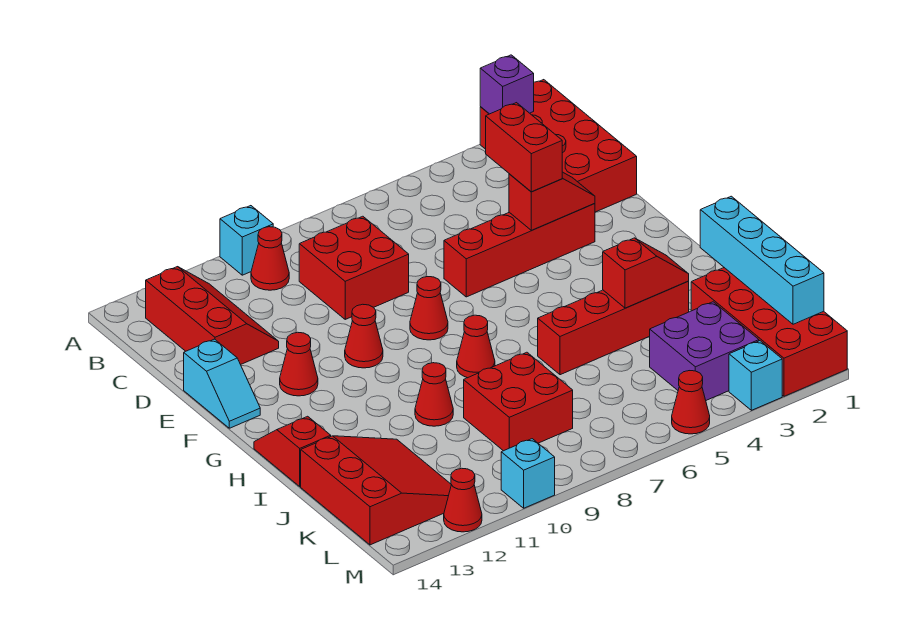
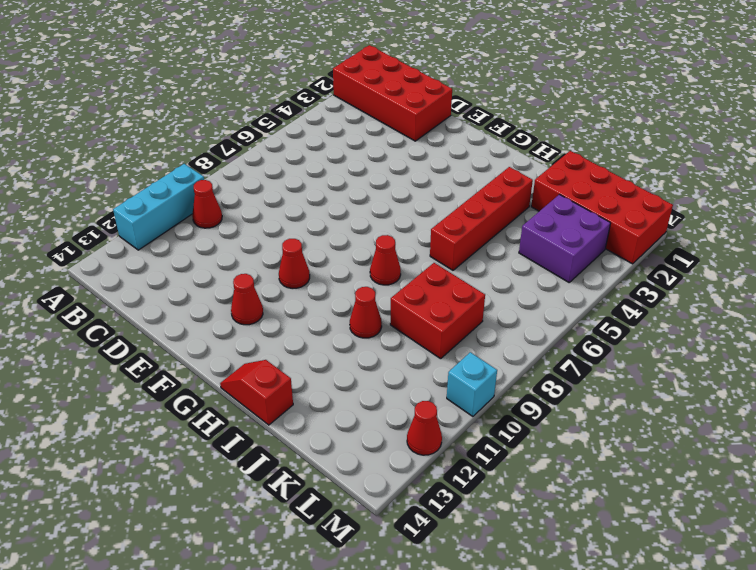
cyan brick A10:A12 level 1 -> cyan brick A10 level 1
none -> red slope B12:D13 level 1 top 13
none -> red brick C8:D9 level 1
none -> red brick E3:E6 level 1

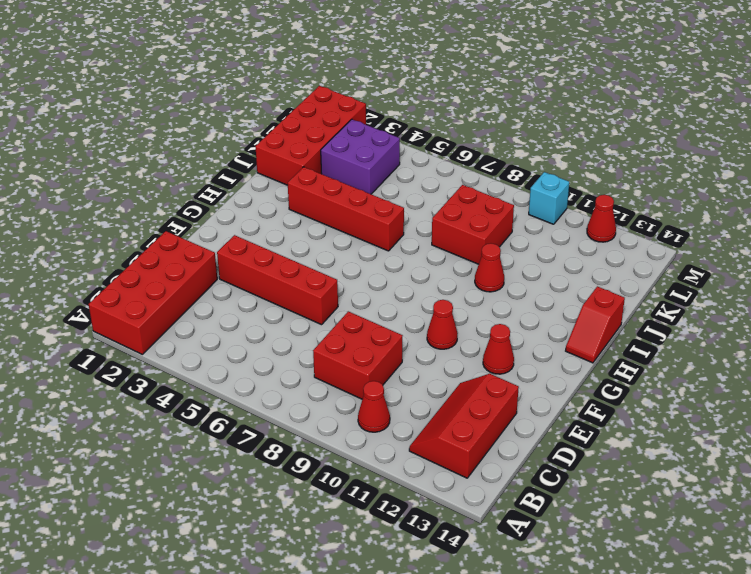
none -> cyan brick A10 level 1
none -> cyan slope E14:F14 level 1 top E
none -> red cone F8 level 1

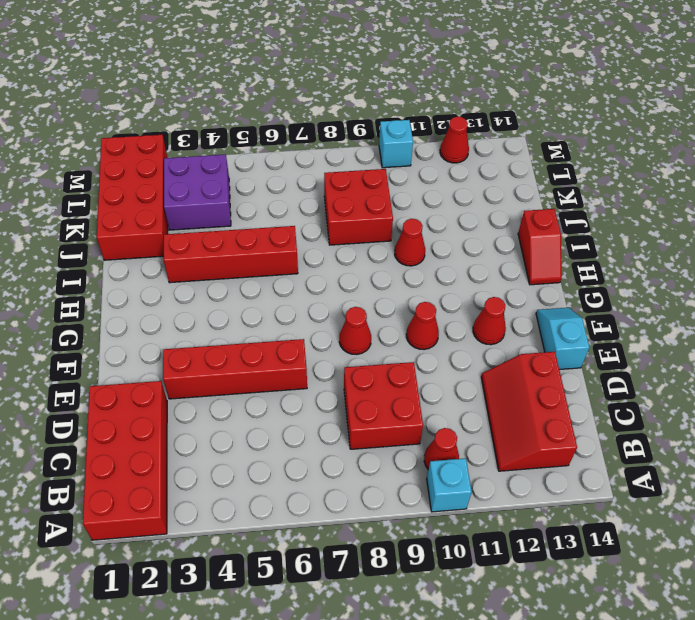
none -> red cone H8 level 1
none -> red slope J12:L14 level 1 top 14
none -> cyan brick M3 level 1

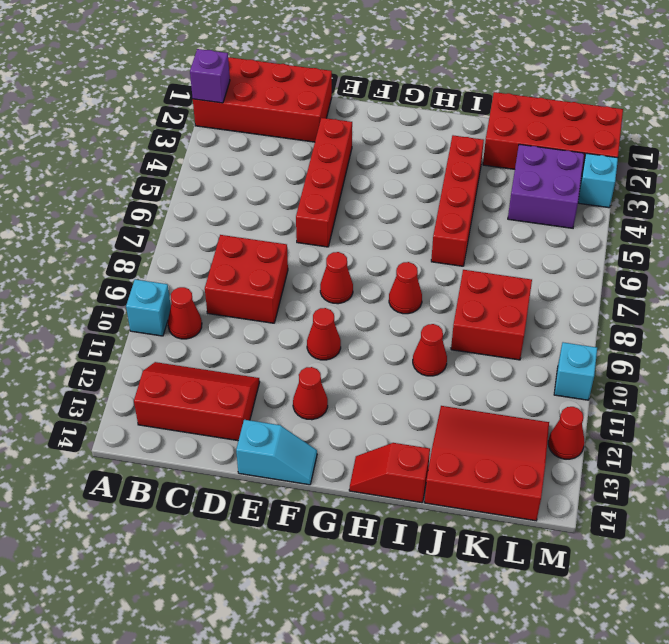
none -> red cone M5 level 1
none -> red slope E3:E4 level 2 top 4
none -> cyan brick I1:L1 level 2

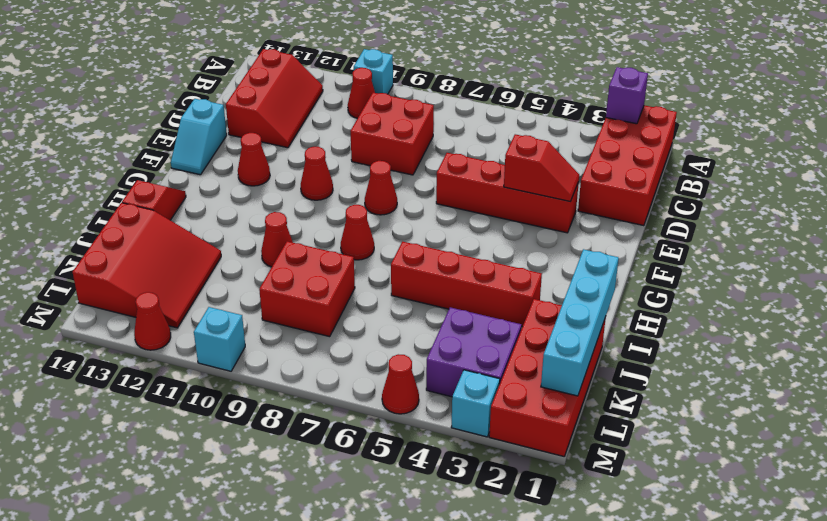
none -> red slope I3:I4 level 2 top 4
none -> red brick D4:E4 level 3

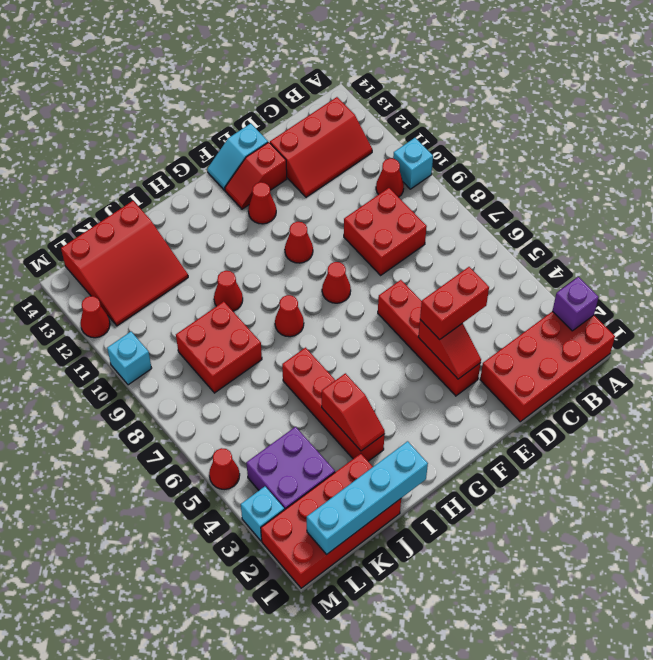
red slope E13:F13 level 1 top E -> red slope H14:I14 level 1 top I

